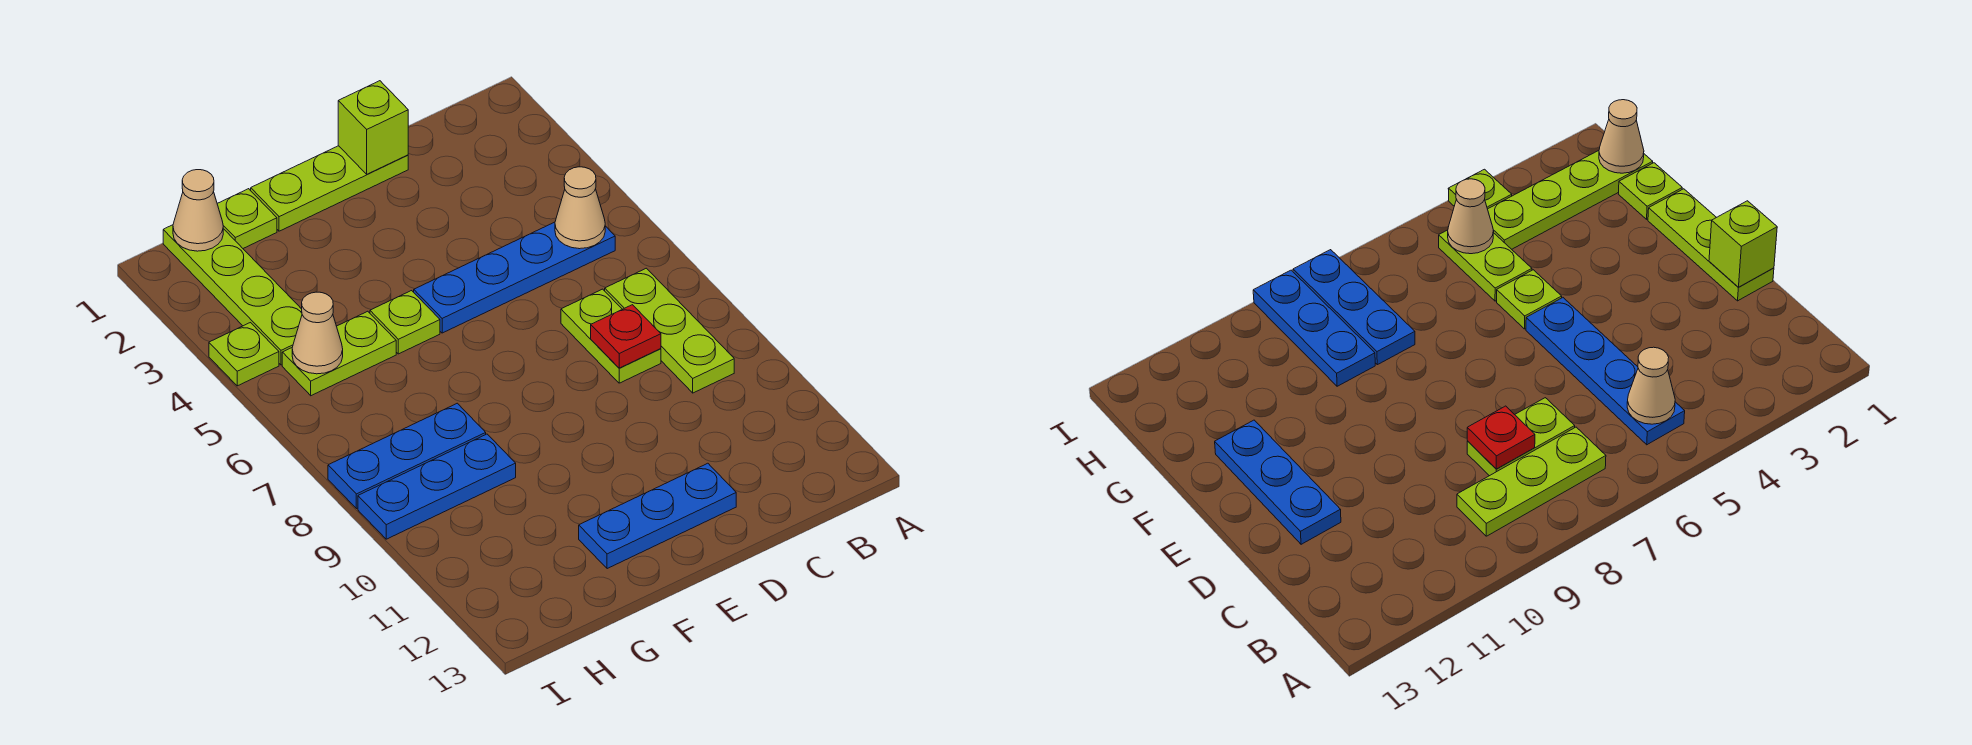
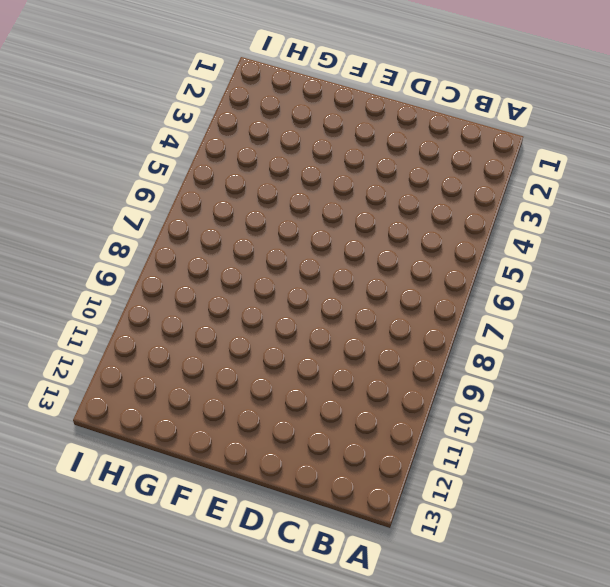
none -> blue plate B5:E5 level 1
none -> lime plate B7:B9 level 1
none -> lime plate C7:C8 level 1

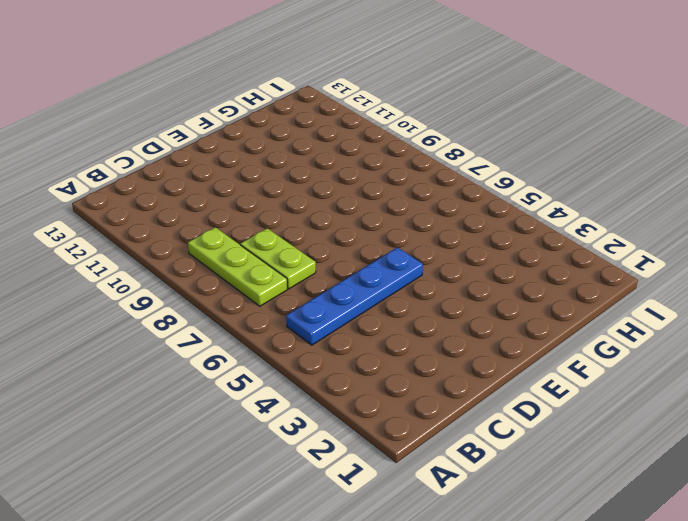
none -> lime plate D1:F1 level 1
none -> blue plate D12:F12 level 1
none -> lime plate F5 level 1

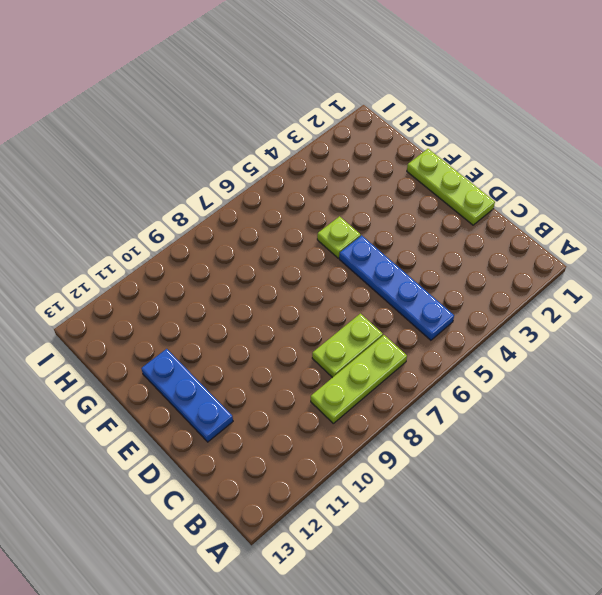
none -> lime plate G1 level 1
none -> lime plate G5:H5 level 1
none -> blue plate G8:I8 level 1

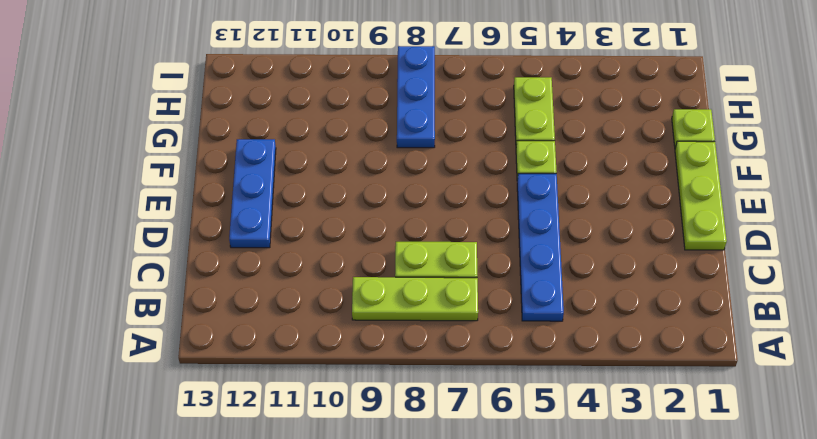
none -> blue plate G9:I9 level 1
none -> lime plate H1:H4 level 1
none -> lime plate I4 level 1

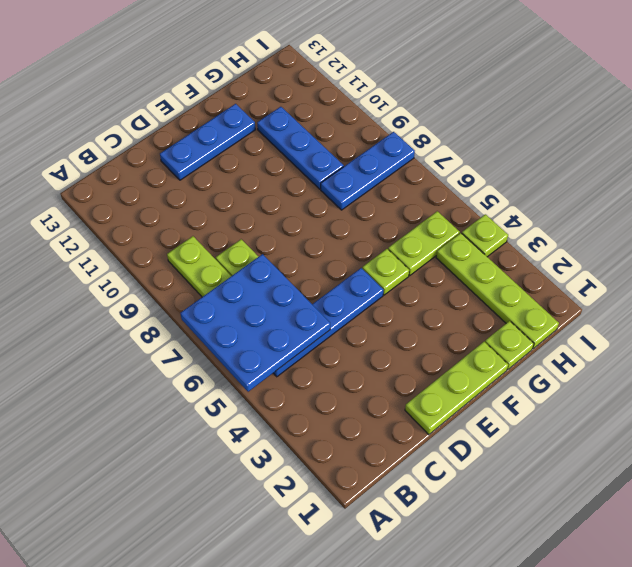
blue plate A5:C7 level 2 -> tan cone B5 level 2
blue plate G9:G11 level 1 -> blue plate G9:I9 level 1
none -> red plate C8 level 2
none -> lime brick D1 level 2
none -> tan cone H1 level 2

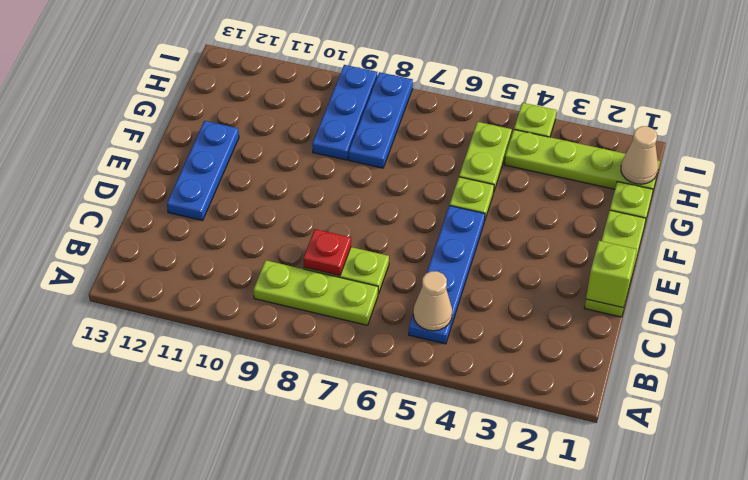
none -> tan cone H5 level 2

